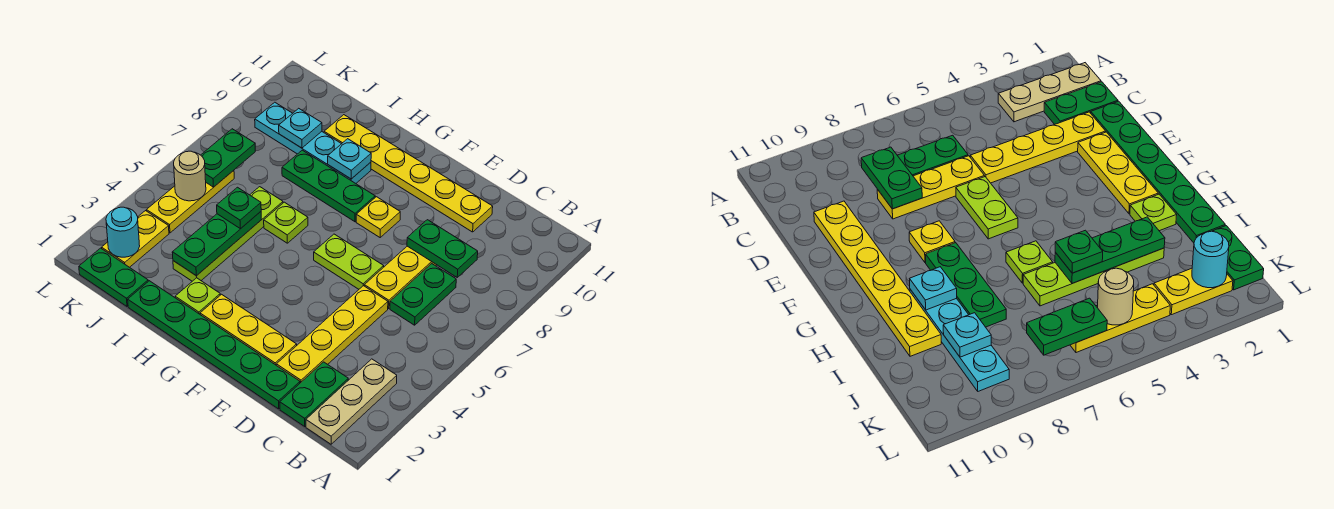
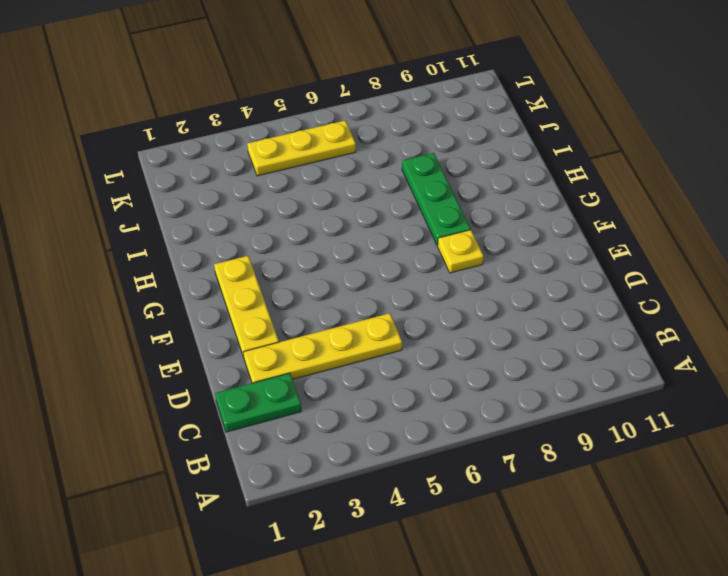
none -> tan plate B1:B3 level 1
none -> green plate C6:C7 level 1
none -> green plate D1:I1 level 1

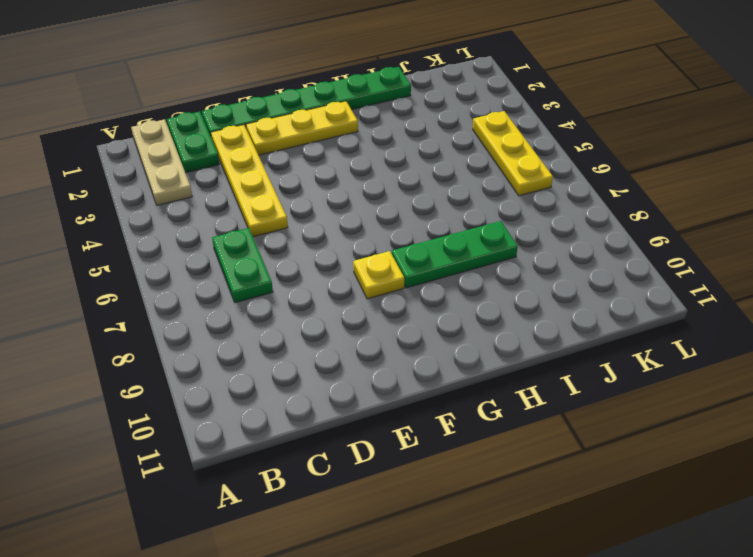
none -> yellow plate D6:D8 level 1
none -> yellow plate D10:I10 level 1
none -> lime plate E6:F6 level 1

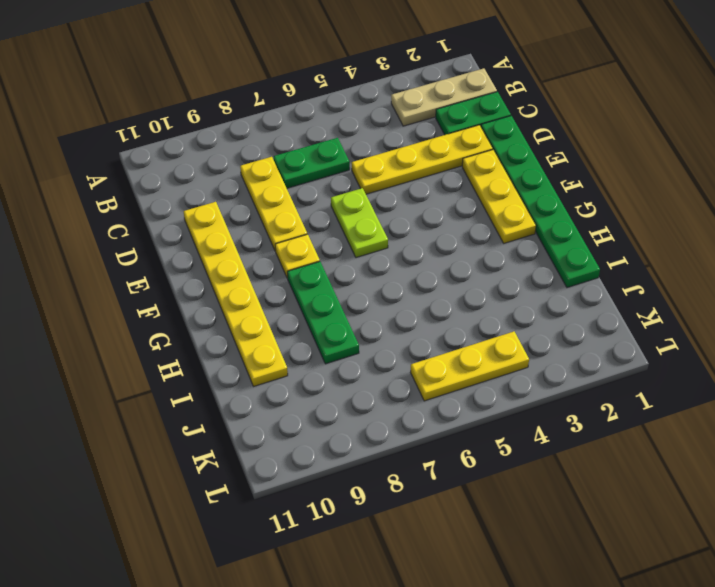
yellow plate C8:E8 level 1 -> yellow plate D6:D8 level 1
none -> lime plate H2 level 1
none -> lime plate H6 level 1
none -> cyan plate H9:K9 level 1

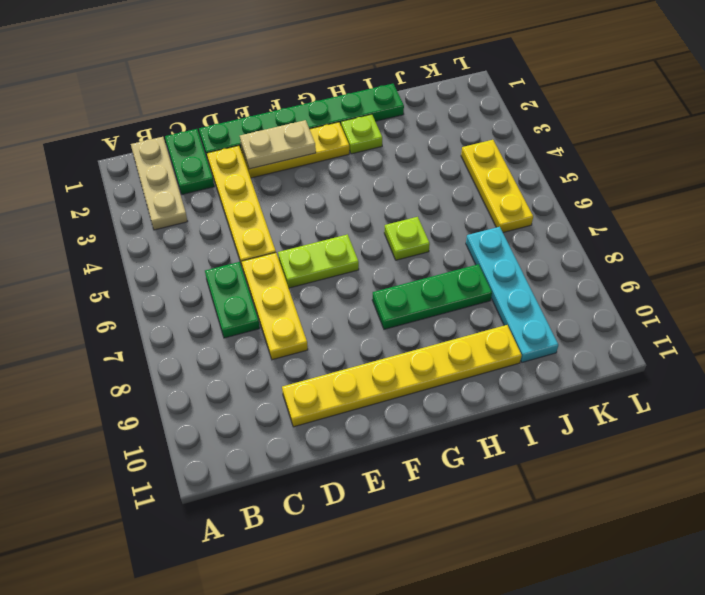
tan plate E2:F2 level 2 -> none
cyan plate J7:J10 level 1 -> cyan plate H9:K9 level 1
none -> yellow plate F8 level 1
none -> lime plate I3:I6 level 1
none -> green plate J1:K1 level 1

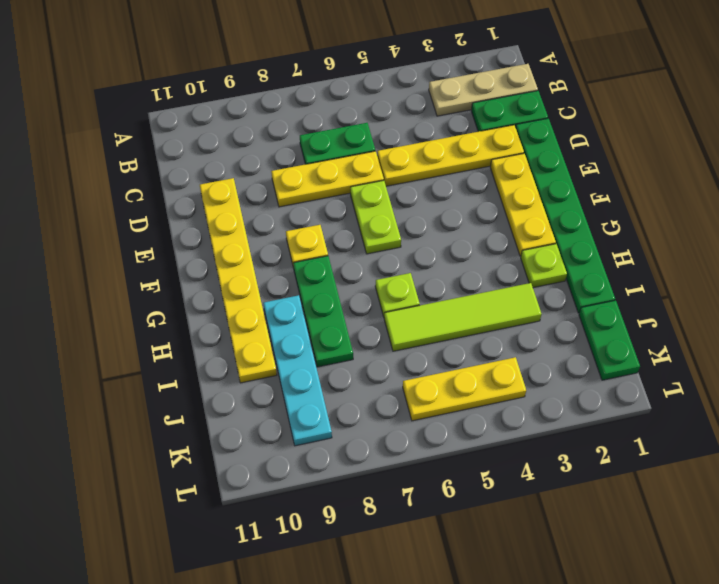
lime tile I3:I6 level 1 -> lime plate I3:I6 level 1
none -> yellow plate K2:K3 level 1
none -> green plate C8:D8 level 2
none -> cyan plate H9 level 2

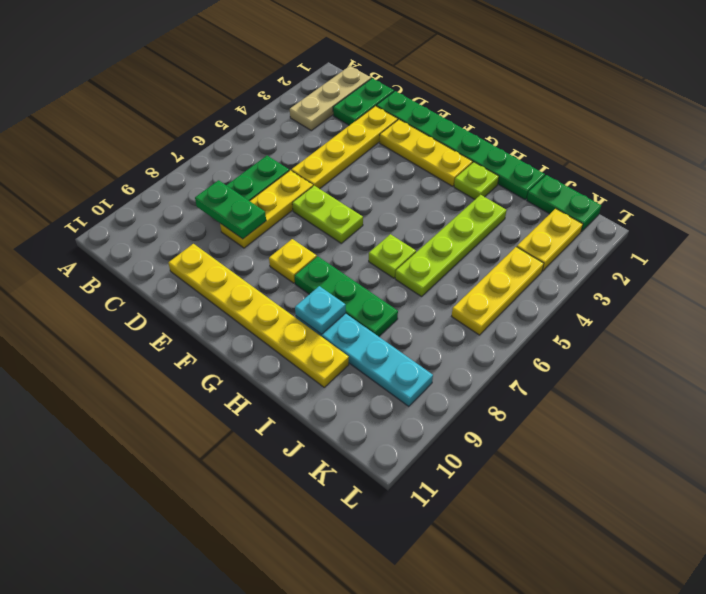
none -> green plate I3:I5 level 2
none -> cyan plate J9 level 2
none -> cyan round brick K2 level 2

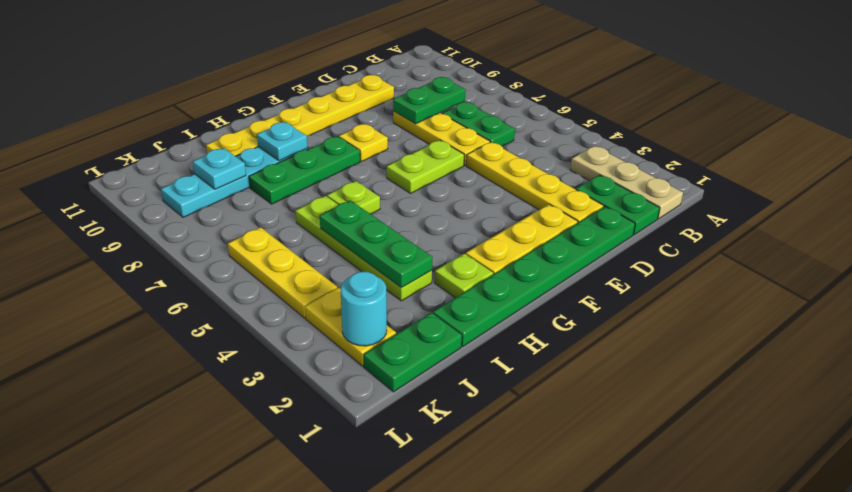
none -> tan round brick K5 level 2
none -> green plate K6:K7 level 2
none -> green plate I5 level 3

